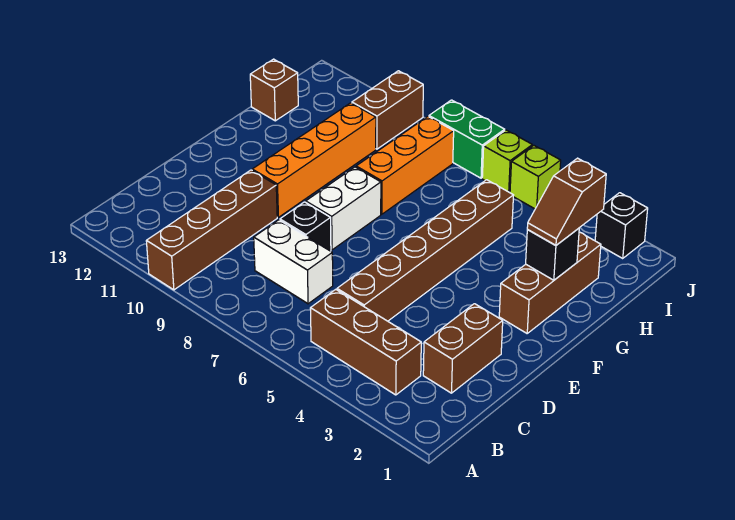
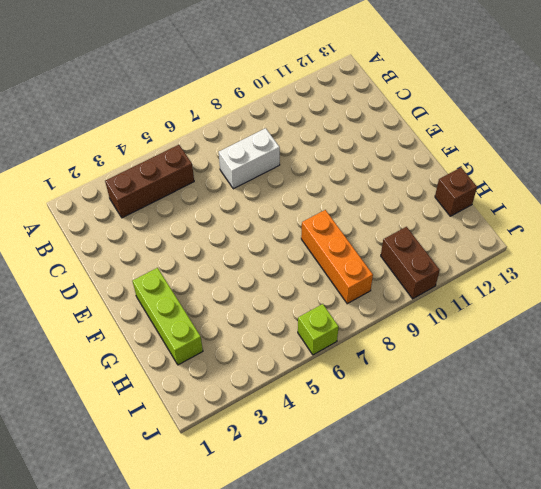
lime brick F2:H2 level 1 -> brown brick F2:H2 level 1
none -> brown brick A10:D10 level 1
none -> brown brick C2:D2 level 1
none -> brown brick C5:H5 level 1

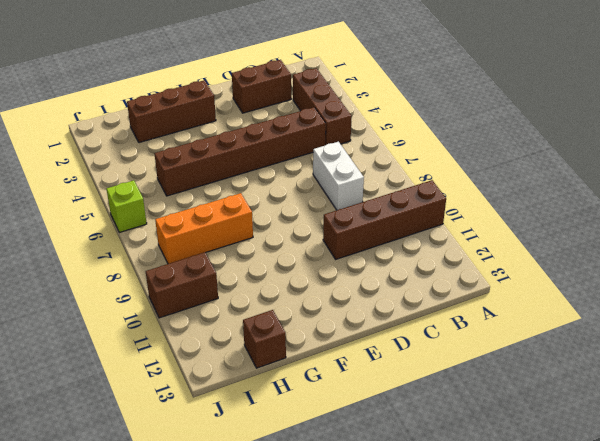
none -> black brick D8 level 1
none -> white brick E8:F8 level 1
none -> orange brick E10:H10 level 1

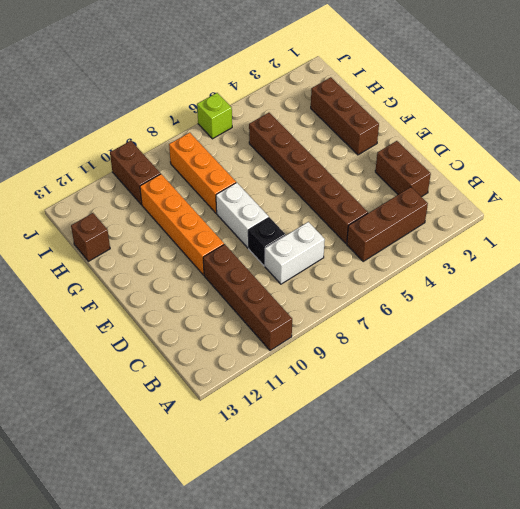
none -> black brick J2 level 1
none -> lime brick J5 level 1
none -> green brick J7:J8 level 1

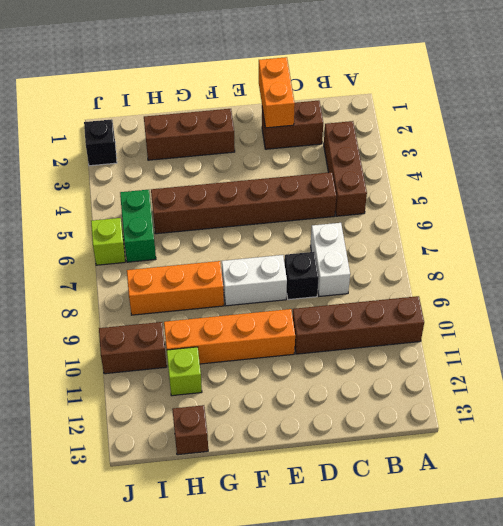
orange brick D1:D2 level 2 -> none
lime brick H11 level 1 -> lime brick J5 level 1
green brick I5:I6 level 1 -> green brick J7:J8 level 1
none -> black brick G2 level 2
none -> brown slope G2:H2 level 3 top H

